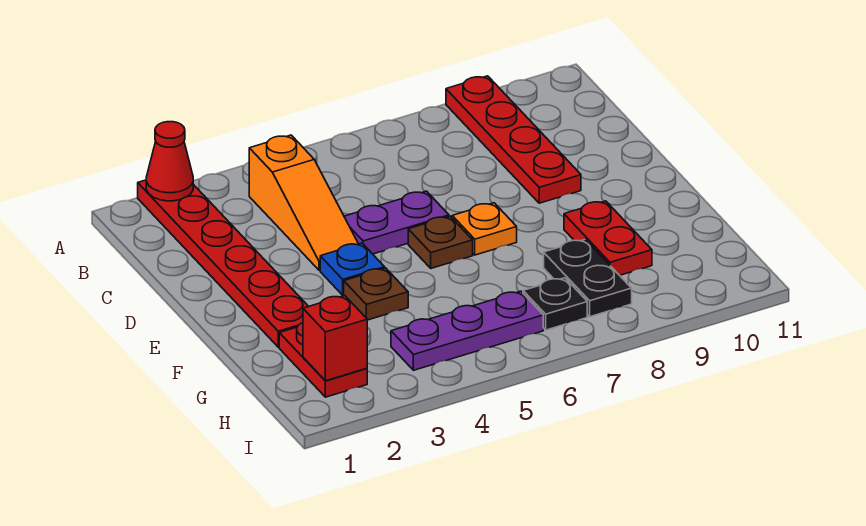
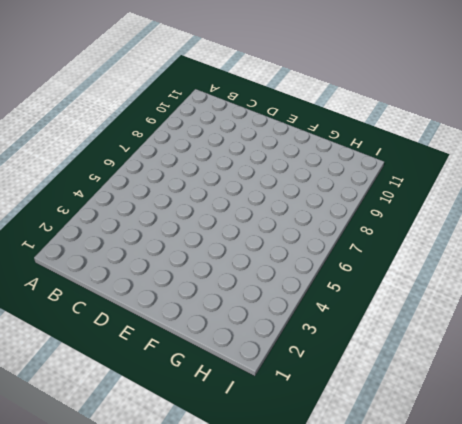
none -> red plate A2:F2 level 1
none -> red plate A9:D9 level 1
none -> orange slope B4:D4 level 1 top B

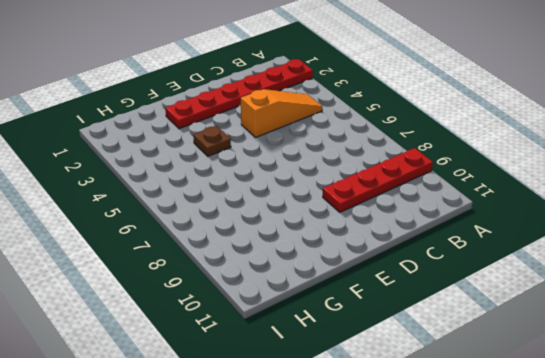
orange slope B4:D4 level 1 top D -> orange slope B4:D4 level 1 top B
none -> purple plate D5:D6 level 1
none -> blue plate E4 level 1
none -> brown plate E6 level 1

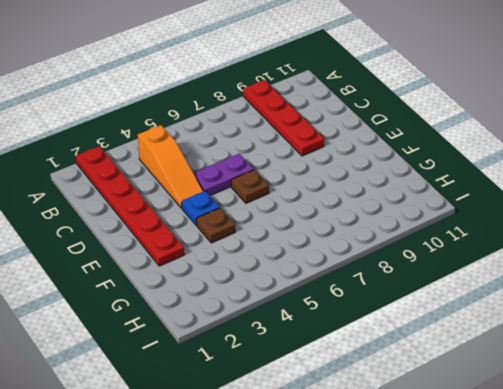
none -> orange plate E7 level 1
none -> red plate F9:G9 level 1
none -> red plate G2:H2 level 1

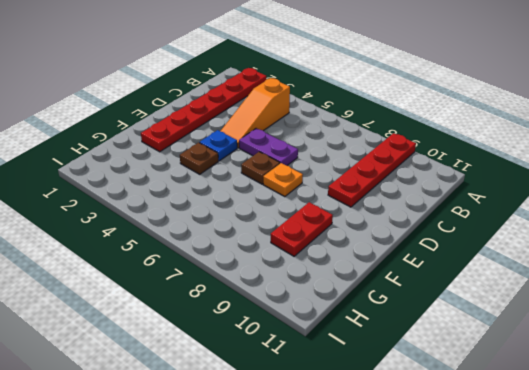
none -> red plate G2:H2 level 1
none -> black plate G8:H8 level 1
none -> purple plate H4:H6 level 1

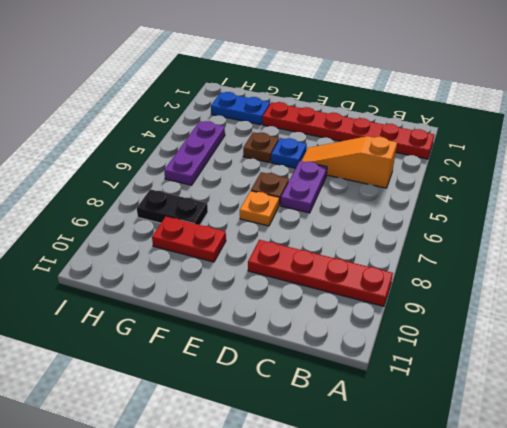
blue plate G2:H2 level 1 -> red plate G2:H2 level 1
none -> black plate H7 level 1
none -> red cone A2 level 2
none -> red brick H2 level 2

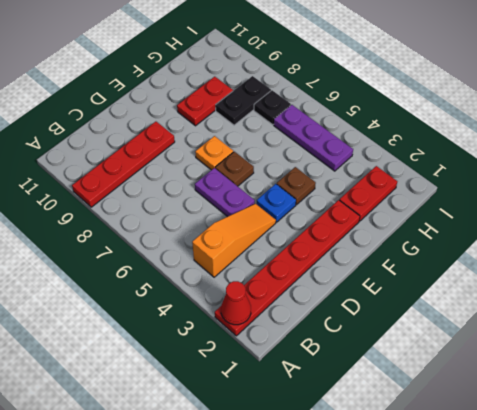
none -> red brick H2 level 2

